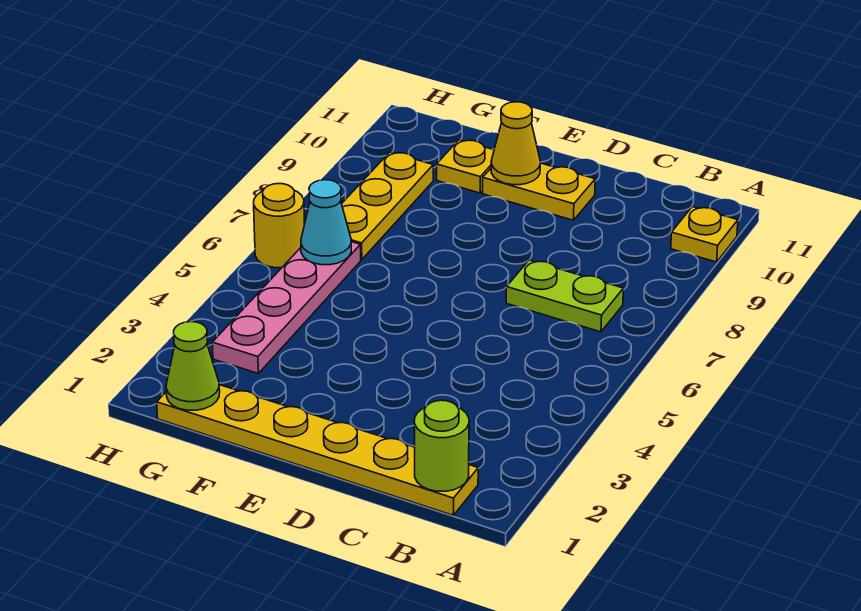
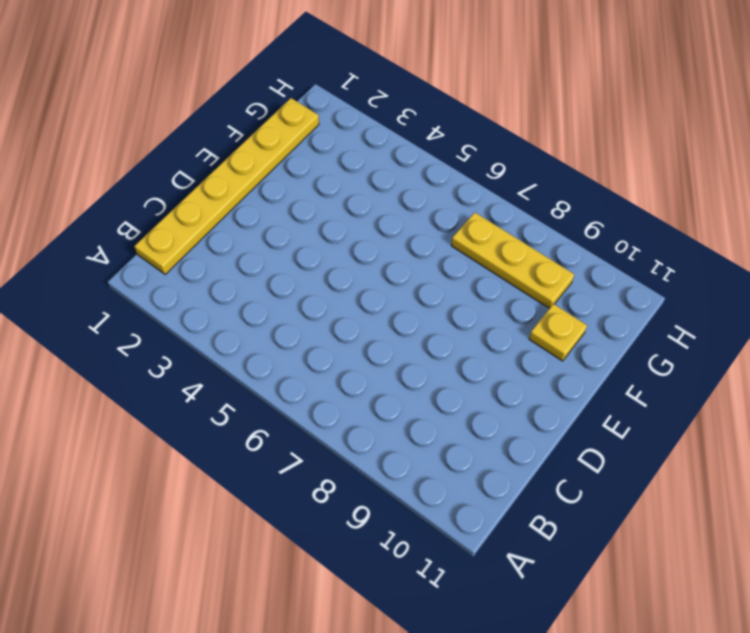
none -> yellow plate A10 level 1
none -> lime plate B7:C7 level 1
none -> yellow plate D10:E10 level 1

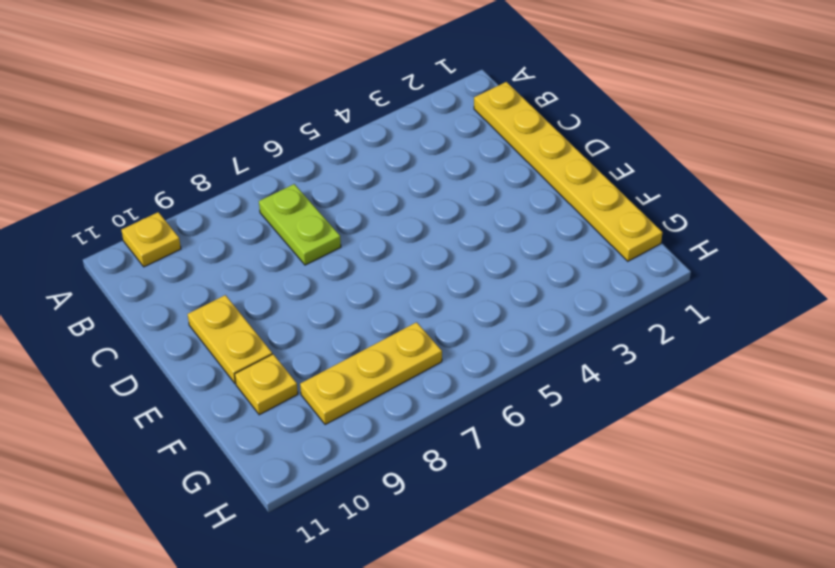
none -> pink plate G3:G6 level 1
none -> yellow round brick H6 level 1
none -> lime round brick B1 level 2

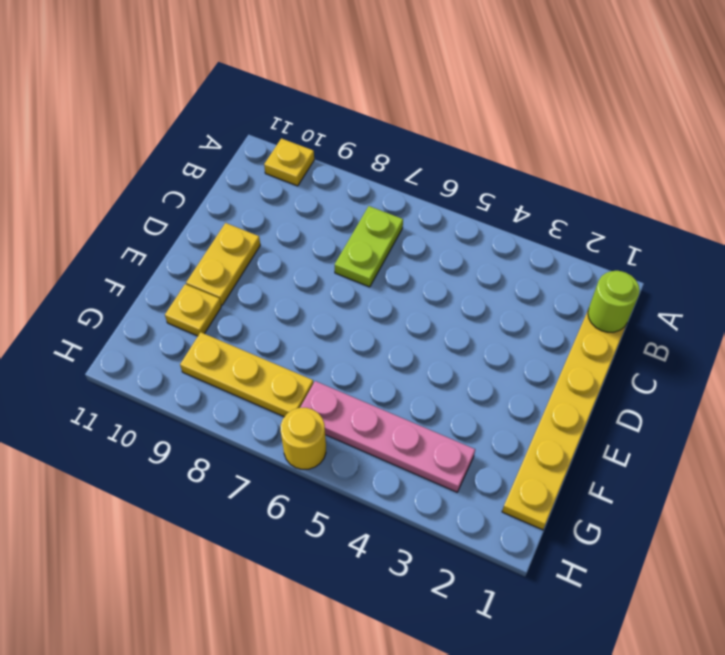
none -> yellow cone E10 level 2
none -> lime cone G1 level 2
none -> cyan cone G6 level 2

